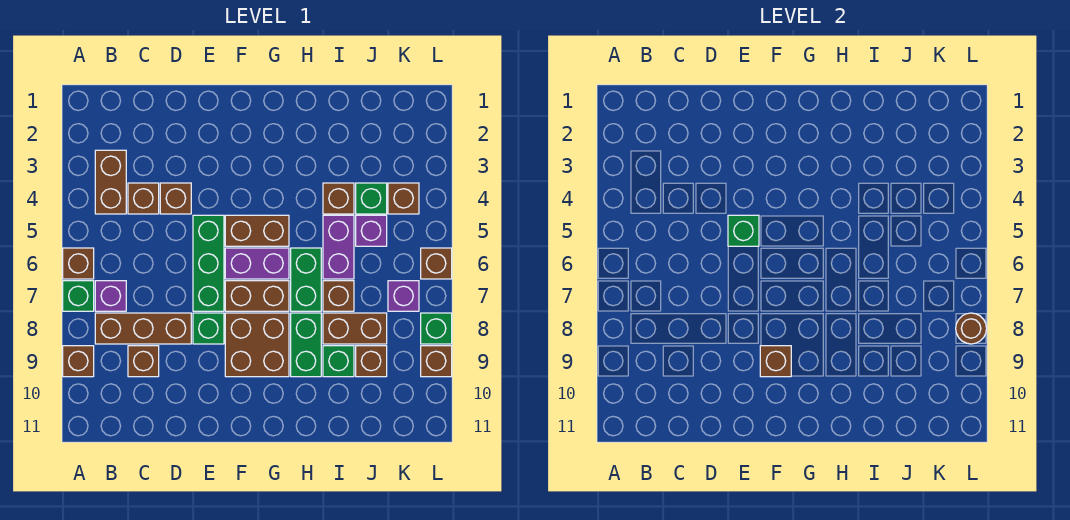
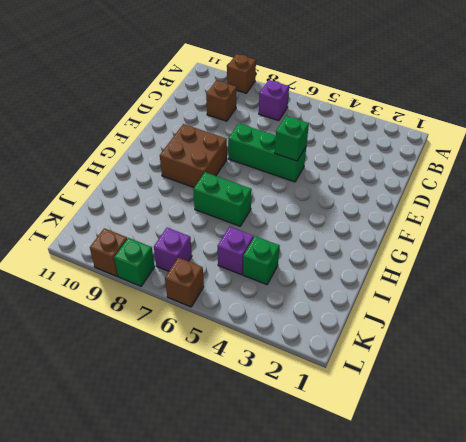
none -> brown brick A6 level 1
none -> green brick A7 level 1
none -> brown brick B3:B4 level 1
none -> brown brick B8:D8 level 1

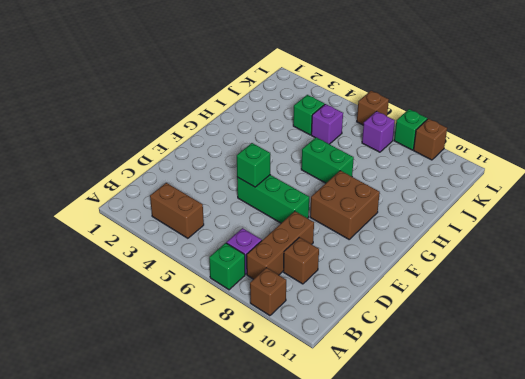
none -> brown brick A6 level 1
none -> brown brick C4 level 1
none -> brown brick D4 level 1
none -> green brick E8 level 1

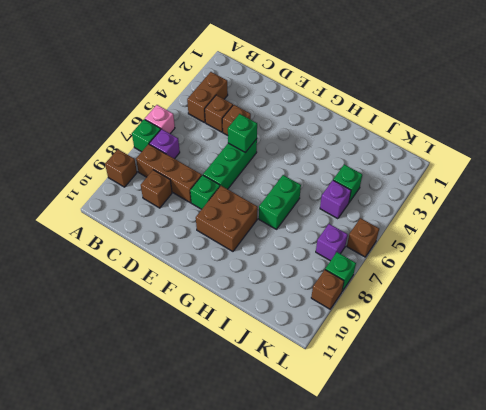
pink brick A6 level 1 -> brown brick A6 level 1
none -> brown brick F5:G5 level 1
none -> purple brick F6:G6 level 1
none -> brown brick F7:G7 level 1
none -> green brick H8:H9 level 1

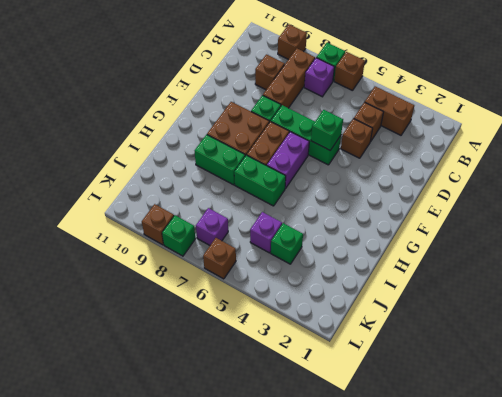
none -> brown brick F5:G5 level 1
none -> brown brick I4 level 1
none -> purple brick I5:I6 level 1
none -> brown brick I7 level 1

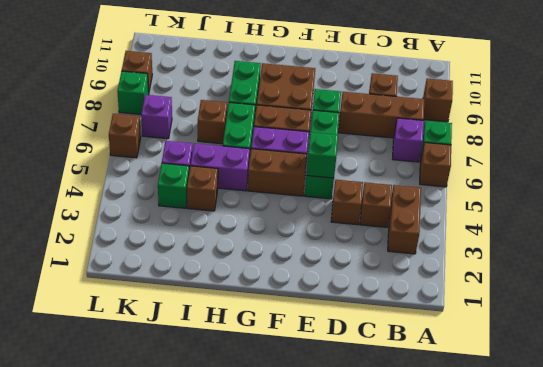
purple brick H5:I5 level 1 -> purple brick I5:I6 level 1
none -> brown brick I8:J8 level 1
none -> green brick I9 level 1
none -> brown brick J9 level 1
none -> brown brick K4 level 1

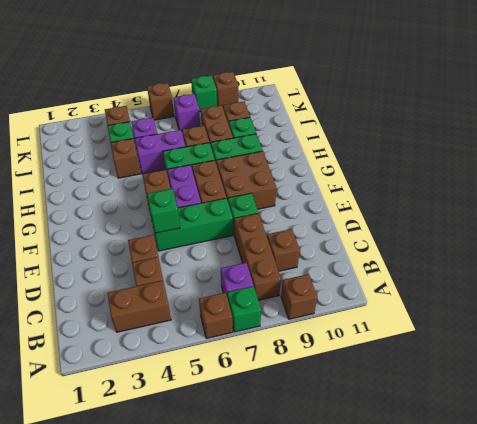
none -> brown brick F9 level 2
none -> brown round brick L8 level 2

